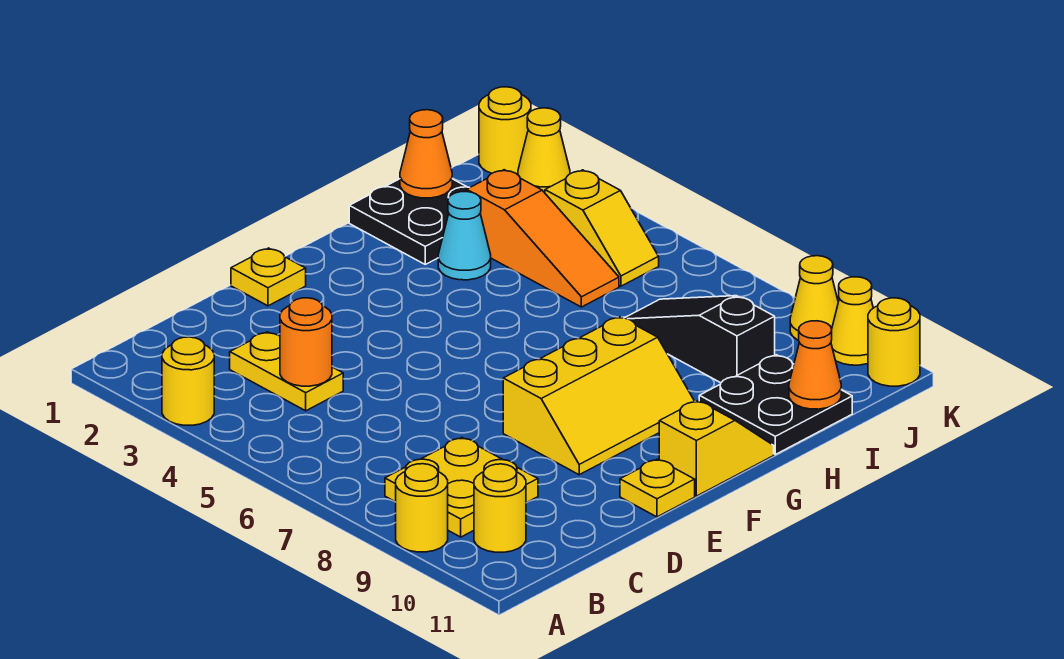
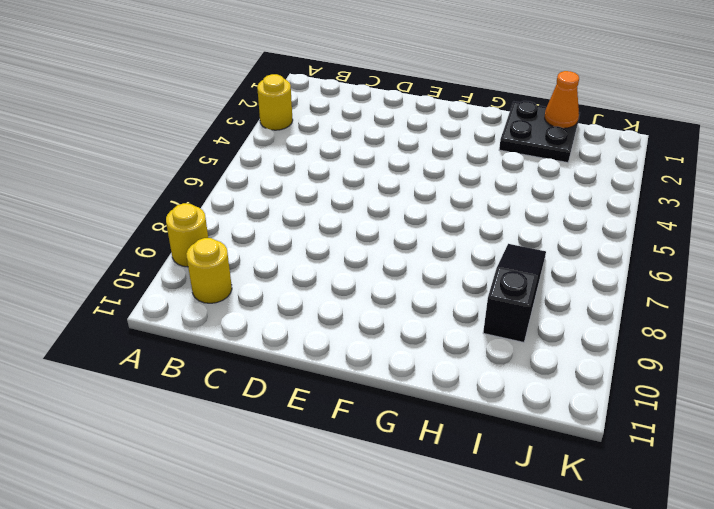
none -> yellow plate B8:C9 level 1
none -> yellow plate C3:C4 level 1
none -> yellow plate E1 level 1

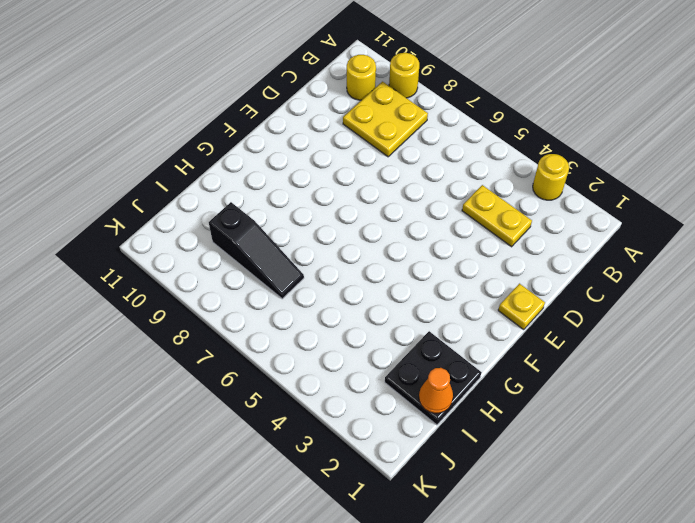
none -> yellow slope E8:G9 level 1 top 8
none -> yellow plate E11 level 1
none -> yellow slope F11:G11 level 1 top F

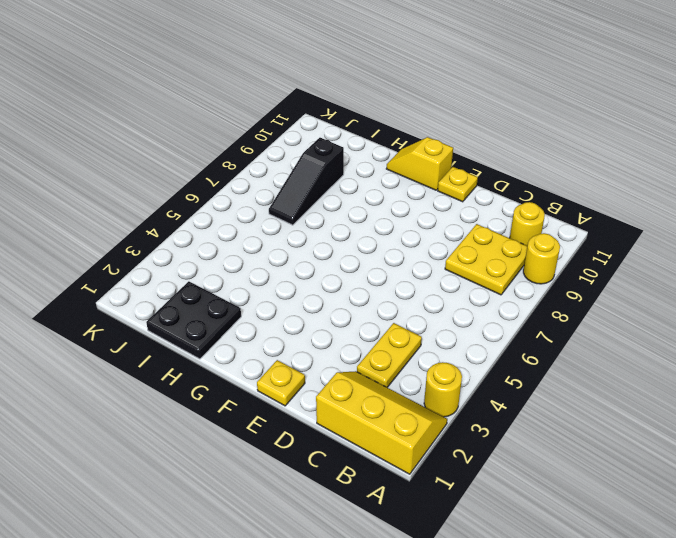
yellow slope A1:C2 level 1 top 1 -> yellow slope E8:G9 level 1 top 8
none -> cyan cone H3 level 1
none -> black plate H10:I11 level 1
none -> orange slope I3:I5 level 1 top 3

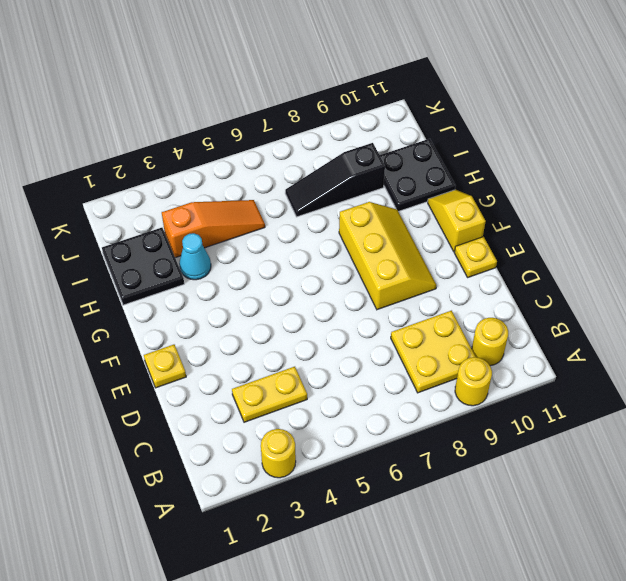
none -> yellow slope J4:J5 level 1 top 4
none -> yellow round brick K1 level 1
none -> yellow cone K2 level 1

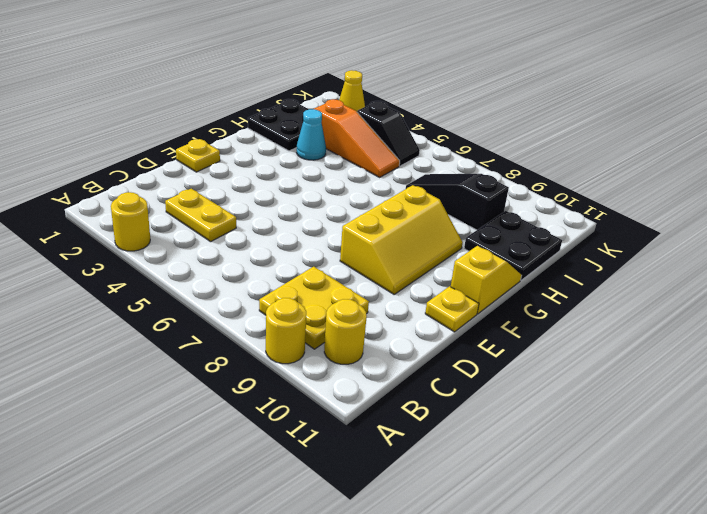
black slope J4:J5 level 1 top 4 -> yellow slope J4:J5 level 1 top 4
none -> yellow round brick K1 level 1
none -> yellow cone K9 level 1
none -> yellow cone K10 level 1

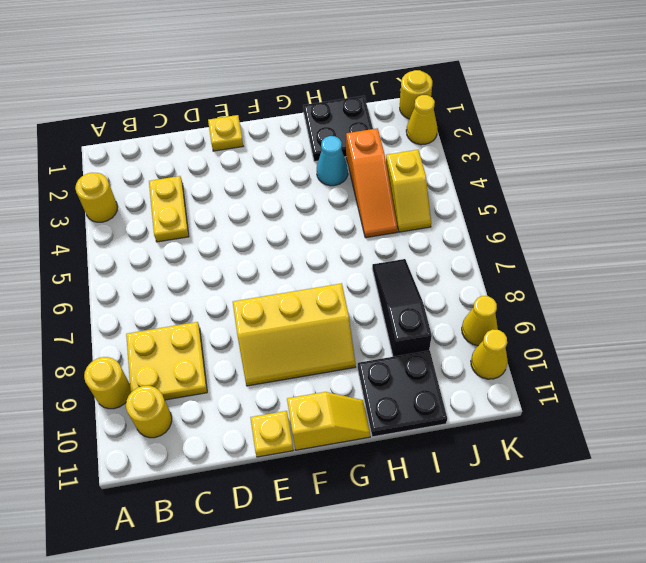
none -> yellow round brick K11 level 1
none -> orange round brick C4 level 2
none -> orange cone I1 level 2

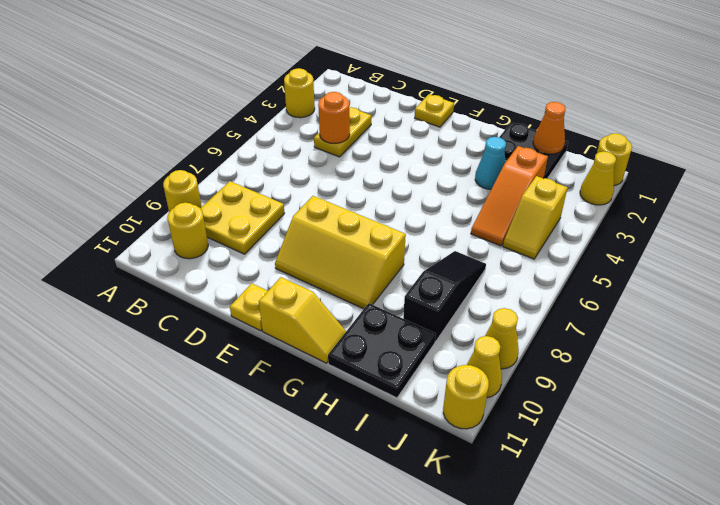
none -> orange cone I11 level 2

